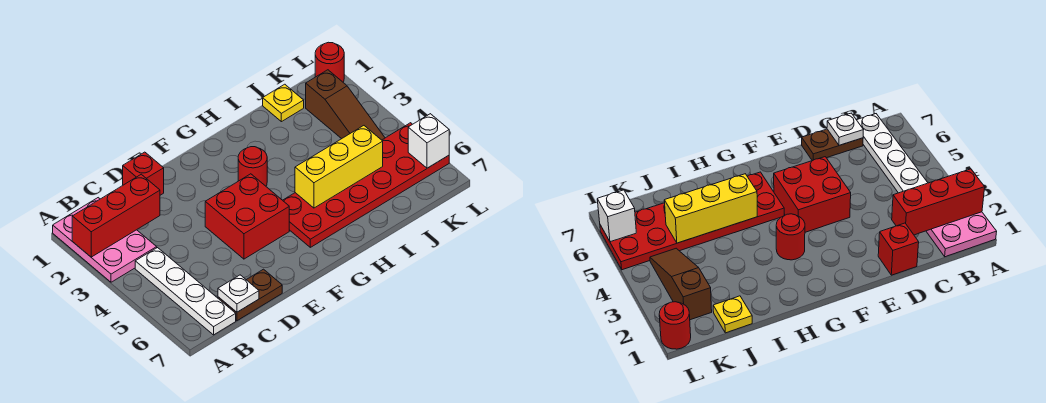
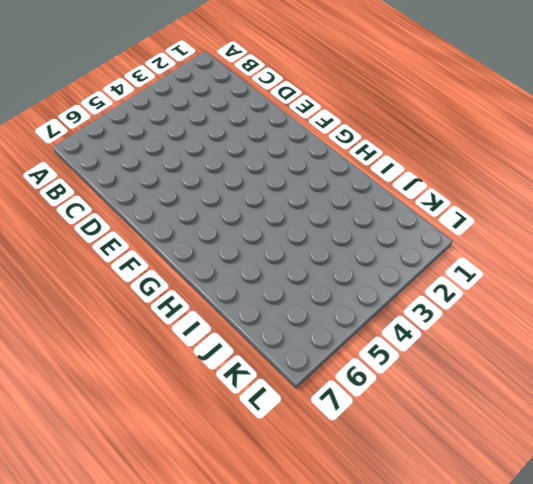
none -> pink plate A1:B3 level 1
none -> white plate B4:B7 level 1
none -> brown plate C7:D7 level 1

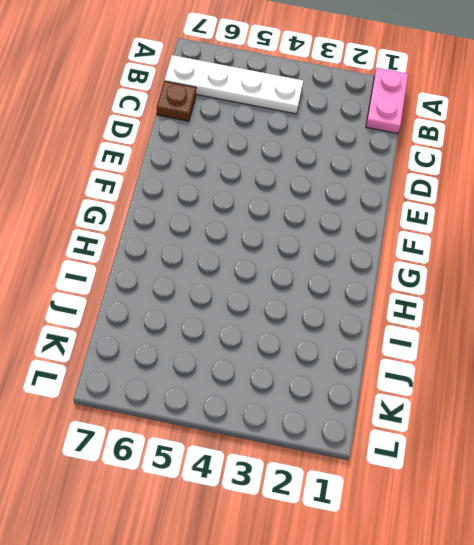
pink plate A1:B1 level 1 -> pink plate A1:B3 level 1
brown plate C7 level 1 -> brown plate C7:D7 level 1
none -> red brick D1 level 1
none -> red brick E4:F5 level 1
none -> red round brick G3 level 1

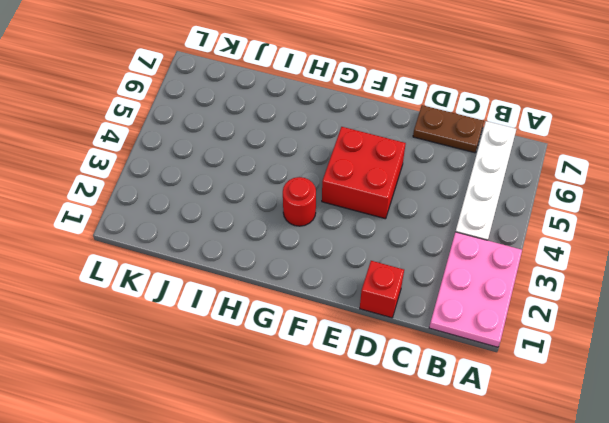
none -> red plate G5:L6 level 1
none -> yellow plate J1 level 1
none -> brown slope K2:K4 level 1 top 2

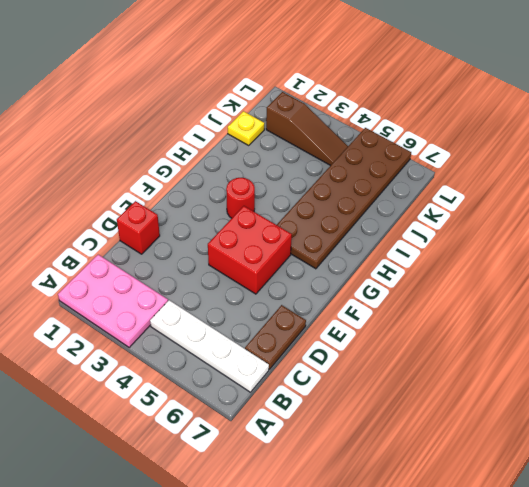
brown plate G5:L6 level 1 -> red plate G5:L6 level 1
none -> red round brick L1 level 1
none -> red brick A2:C2 level 2
none -> white plate C7 level 2

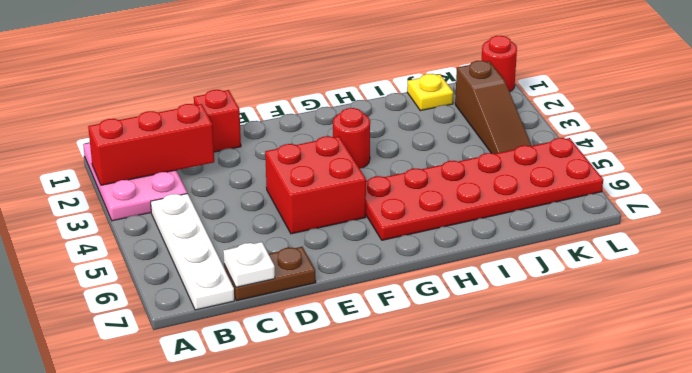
none -> yellow brick H5:J5 level 2
none -> white brick L6 level 2

